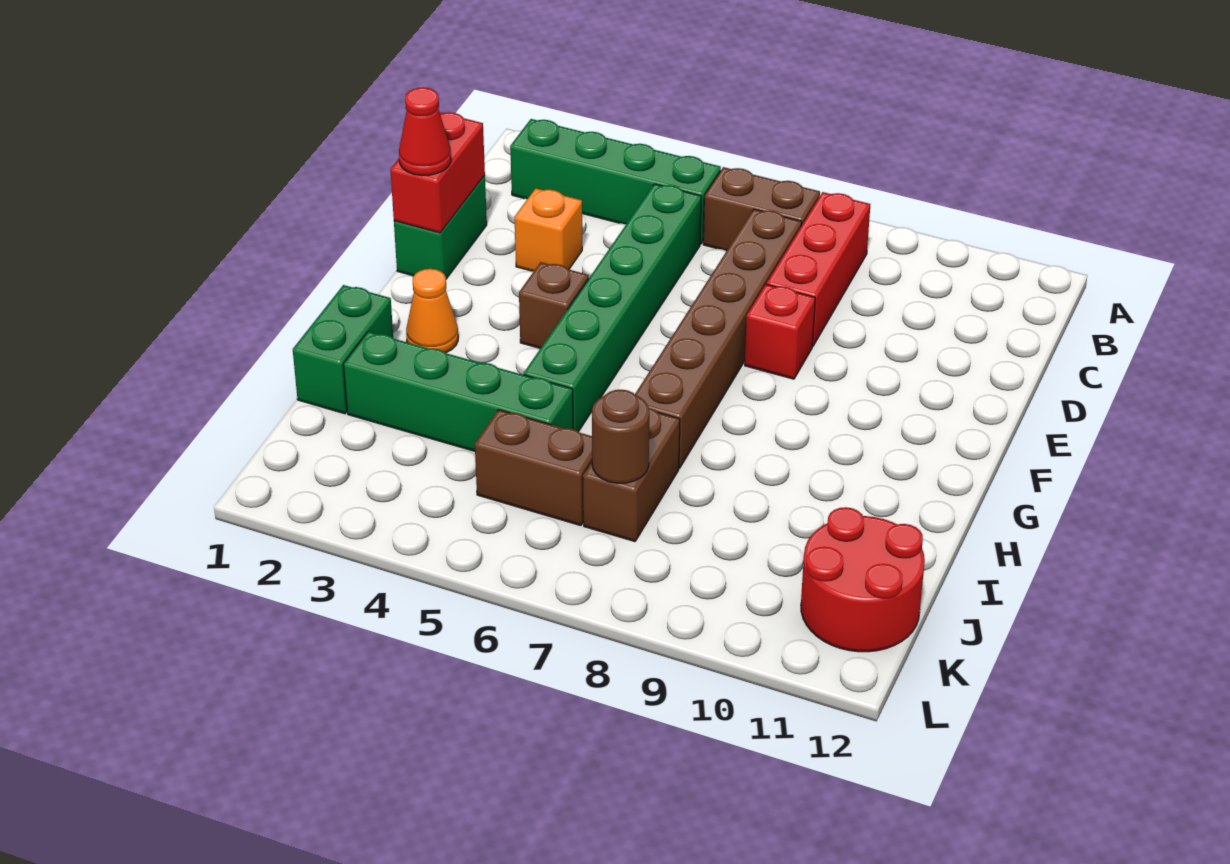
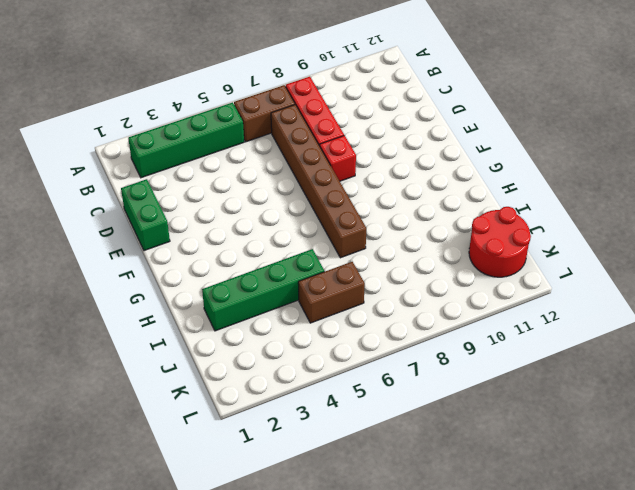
none -> green brick C5:H5 level 1
none -> orange brick D3 level 1
none -> brown brick F4 level 1

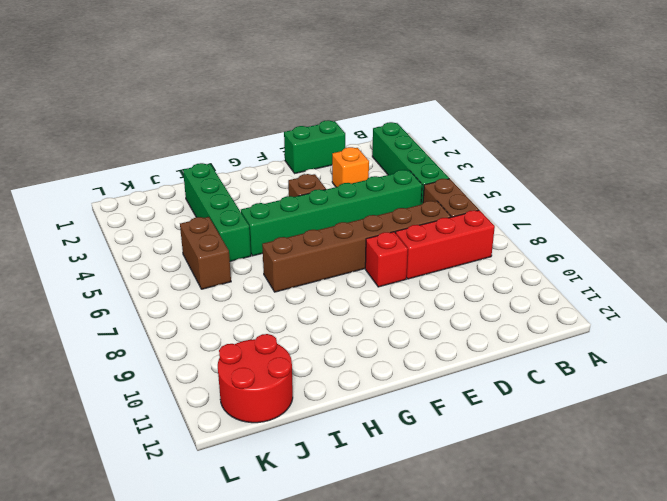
none -> orange cone G2 level 1
none -> green brick H1:I1 level 1
none -> brown brick I7:J7 level 1

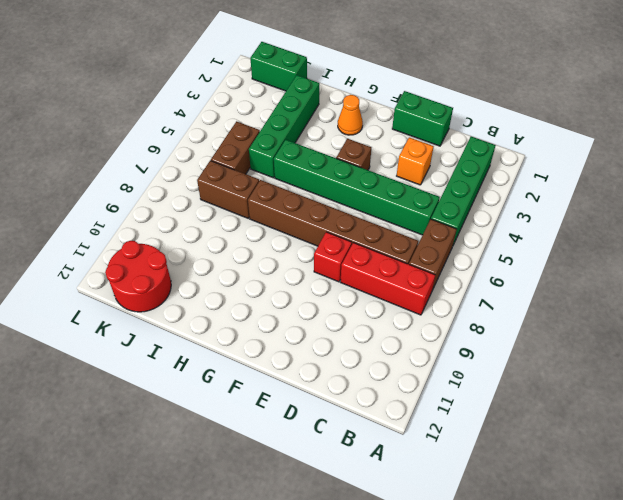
green brick J1:K1 level 1 -> green brick H1:I1 level 1
none -> red brick D1:E1 level 2
none -> brown round brick J7 level 2
none -> red cone E1 level 3

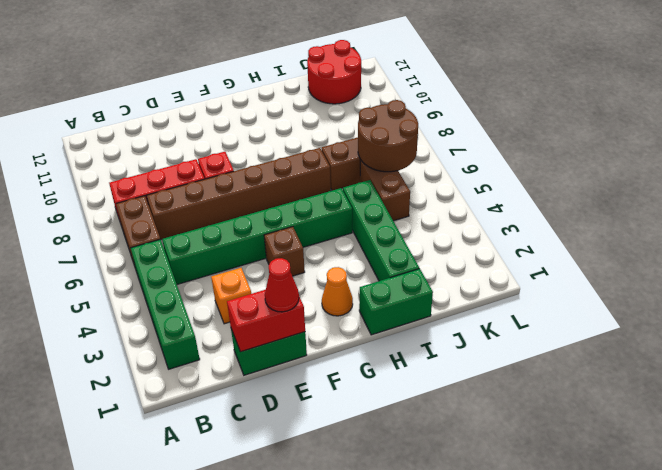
brown round brick J6:K7 level 2 -> brown round brick J7 level 2

